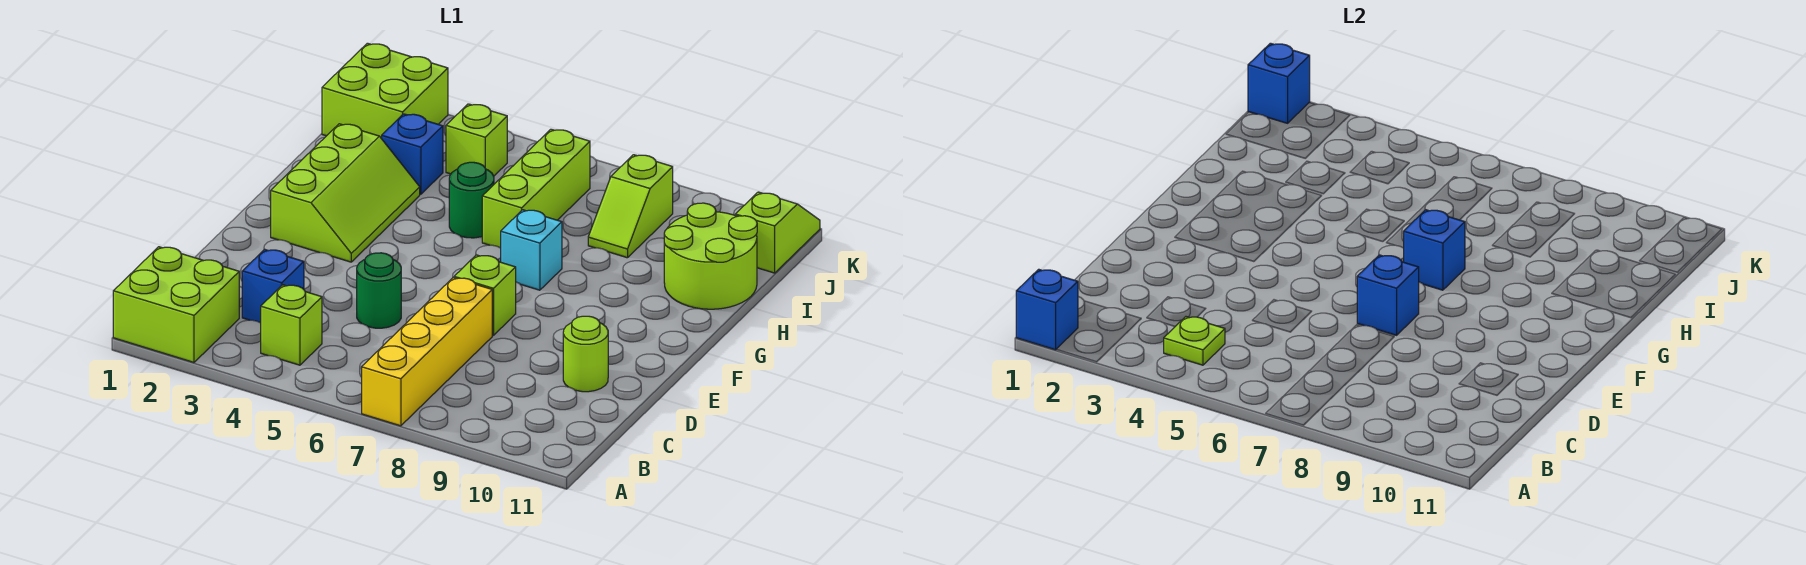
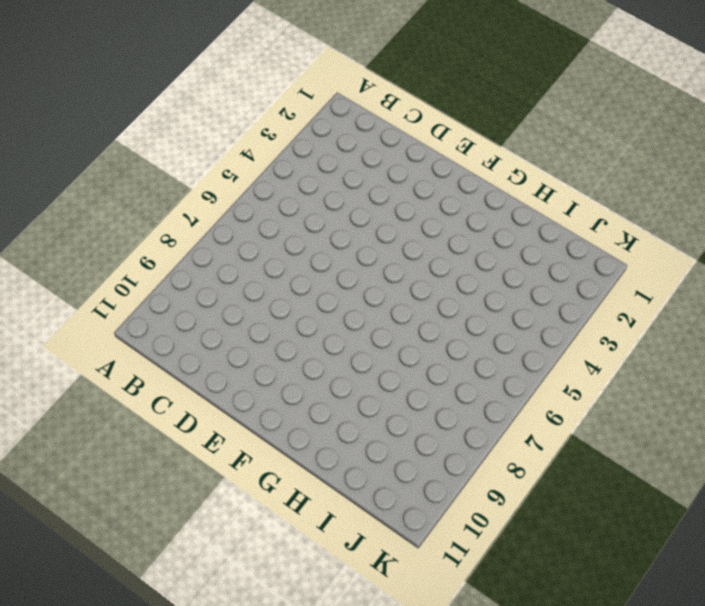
none -> lime brick A1:B2 level 1
none -> yellow brick A7:D7 level 1
none -> lime brick B4 level 1

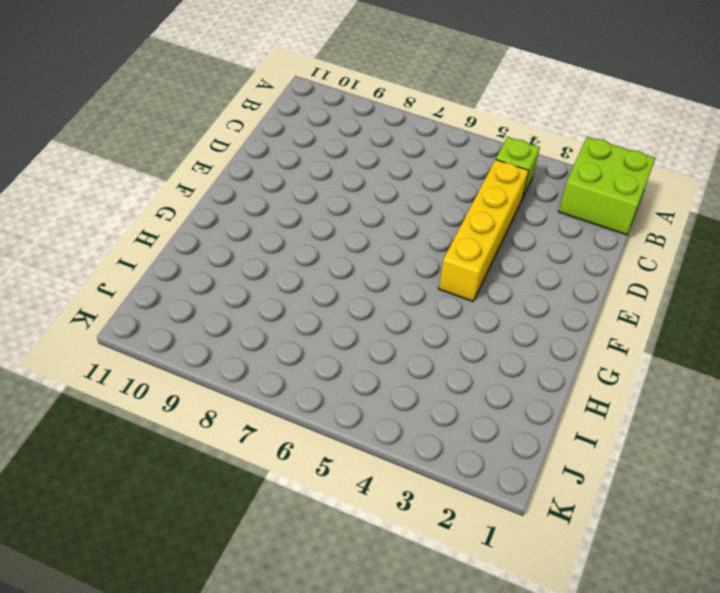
yellow brick C4:F4 level 1 -> yellow brick A7:D7 level 1
none -> blue brick C3 level 1
none -> green round brick D5 level 1
none -> lime round brick D10 level 1

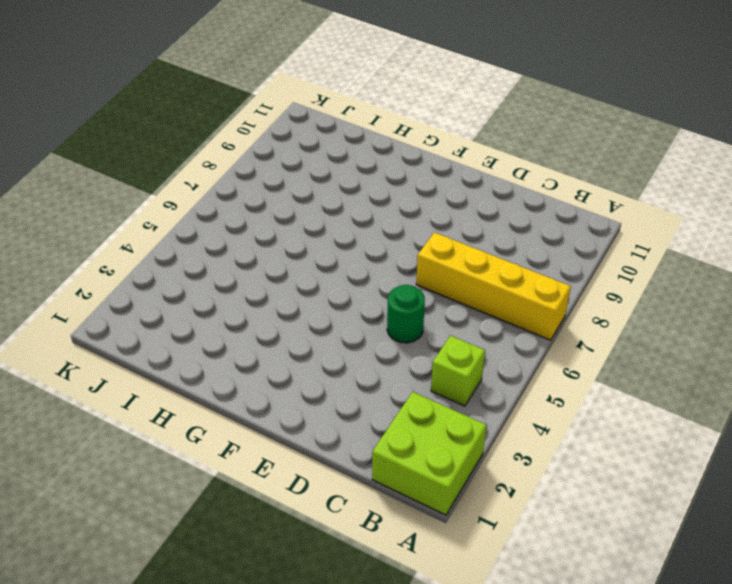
none -> blue brick C3 level 1
none -> lime round brick D10 level 1
none -> lime brick E7 level 1

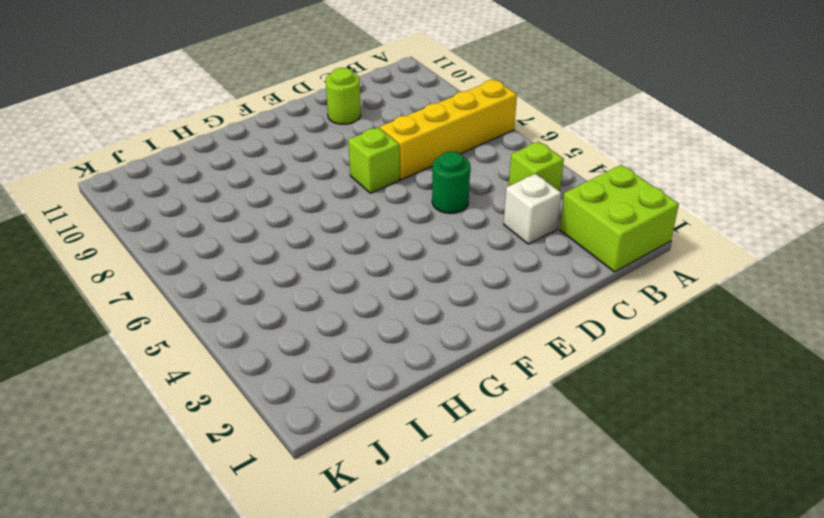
white brick C3 level 1 -> blue brick C3 level 1
none -> lime slope F2:H3 level 1 top 2
none -> cyan brick G7 level 1
none -> green round brick H5 level 1

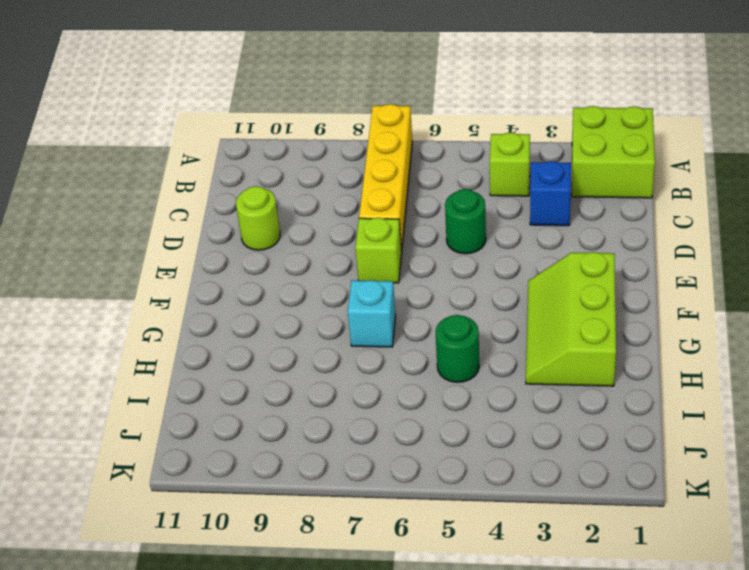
none -> lime brick H6:J6 level 1
none -> lime round brick H10:I11 level 1
none -> blue brick I3 level 1

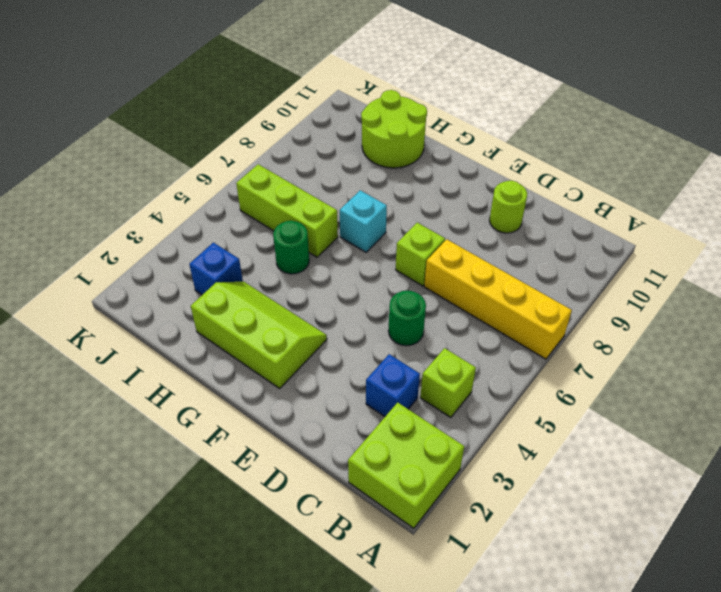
none -> lime slope I8:J8 level 1 top J
none -> lime brick J1:K2 level 1
none -> lime brick J4 level 1

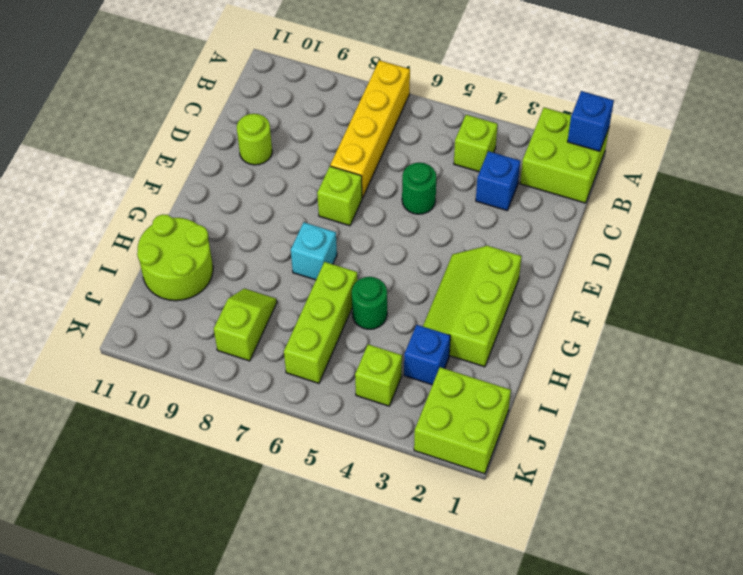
none -> lime slope J11:K11 level 1 top J
none -> lime plate B4 level 2
none -> blue brick E7 level 2

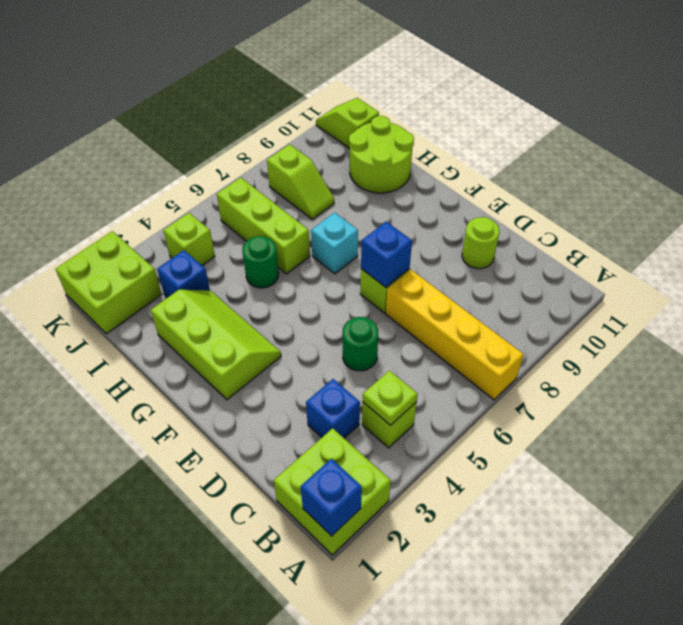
none -> blue brick G7 level 2
none -> blue brick K1 level 2

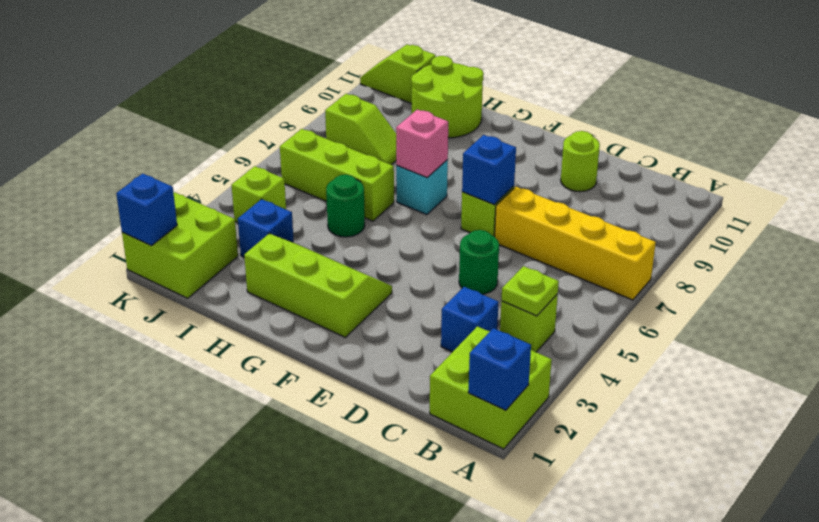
pink brick G7 level 2 -> blue brick G7 level 2

